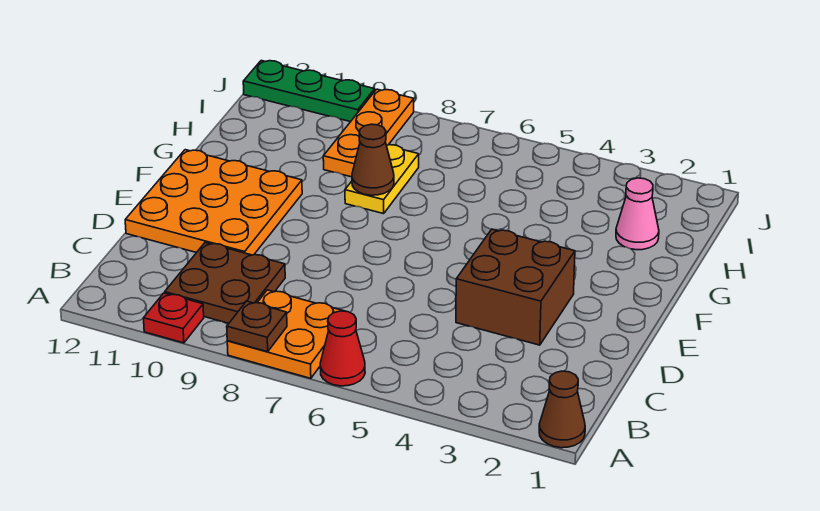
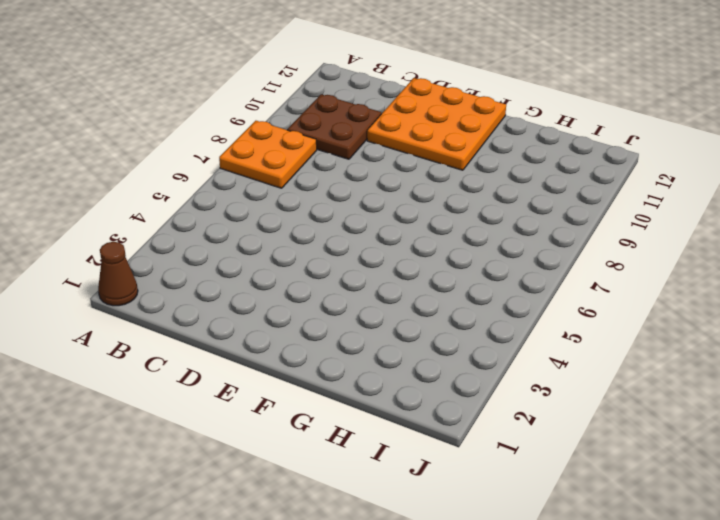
none -> red cone A6 level 1
none -> red plate A10 level 1
none -> brown brick D3:E4 level 1

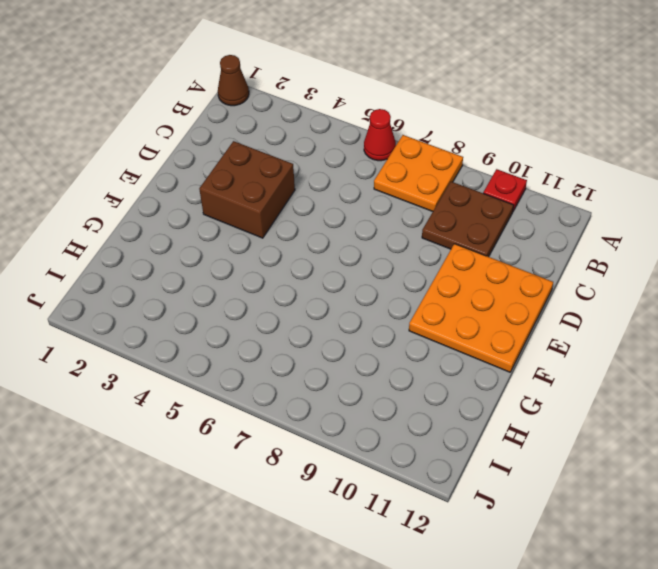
none -> yellow plate G8:H8 level 1
none -> pink cone H2 level 1
none -> orange plate H9:J9 level 1

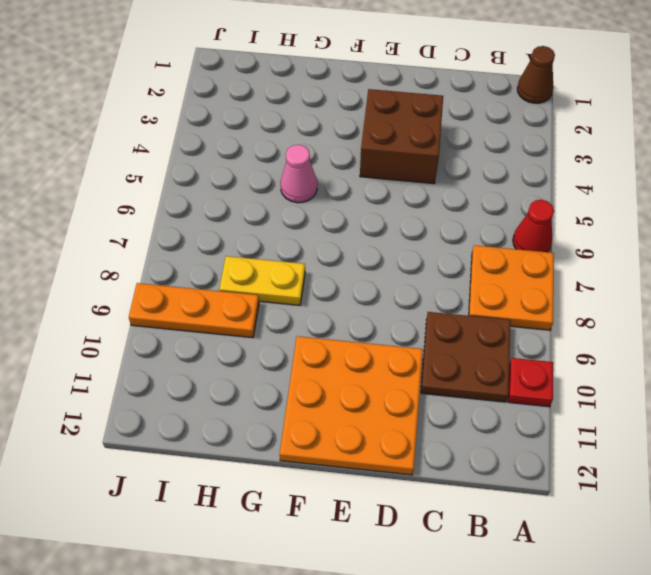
pink cone G5 level 1 -> pink cone H2 level 1
none -> green plate J10:J12 level 1
none -> brown plate A8 level 2
none -> brown cone G8 level 2

